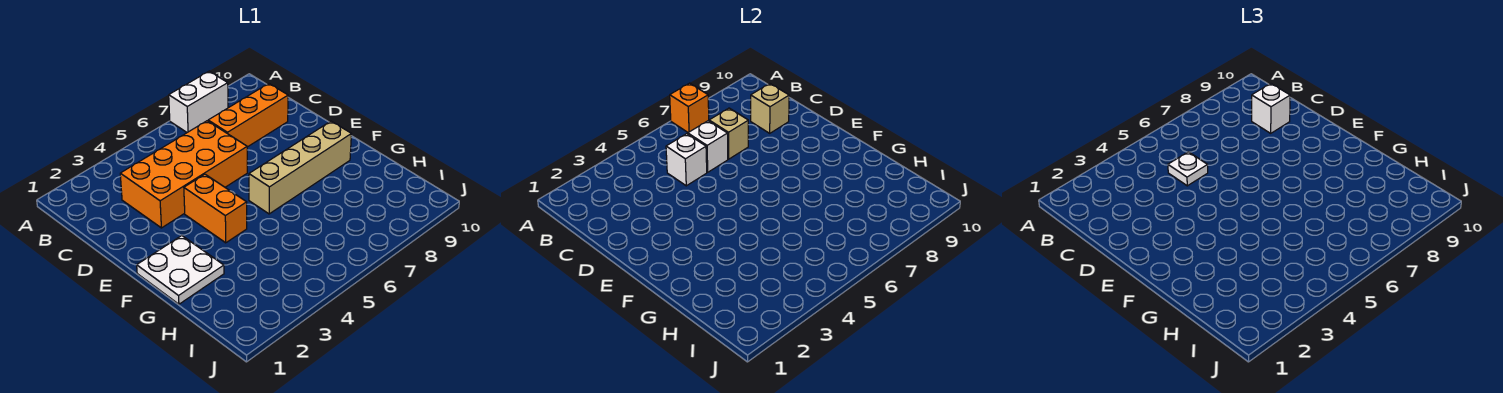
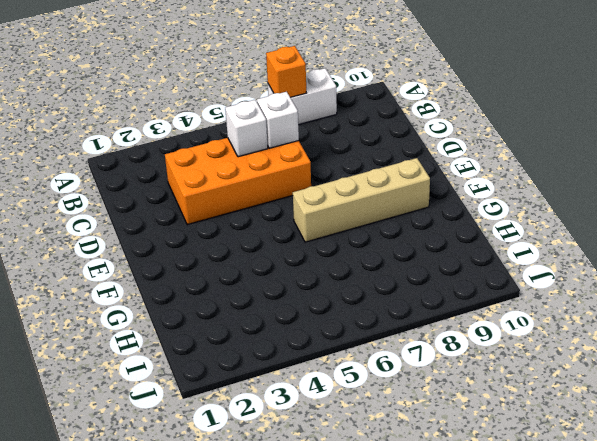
none -> orange brick C7:C9 level 1
none -> orange brick E4:F4 level 1
none -> white plate F1:G2 level 1

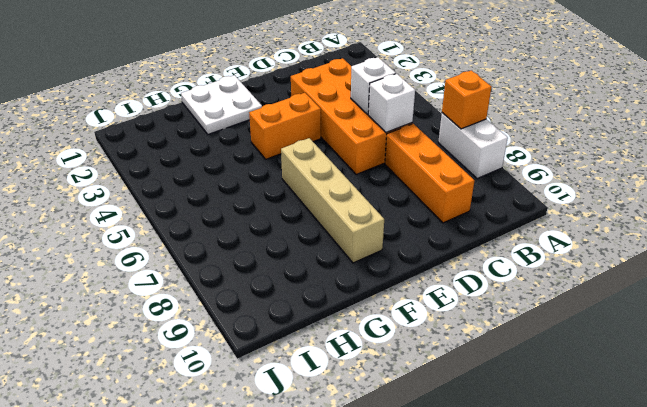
none -> tan brick C7 level 2
none -> tan brick C9 level 2
none -> white plate C5 level 3

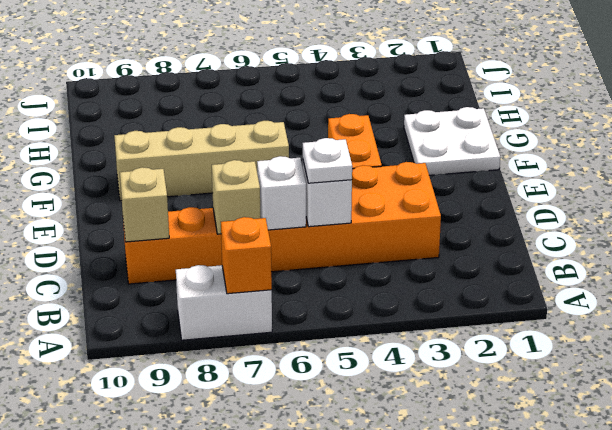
none -> white brick C9 level 3

